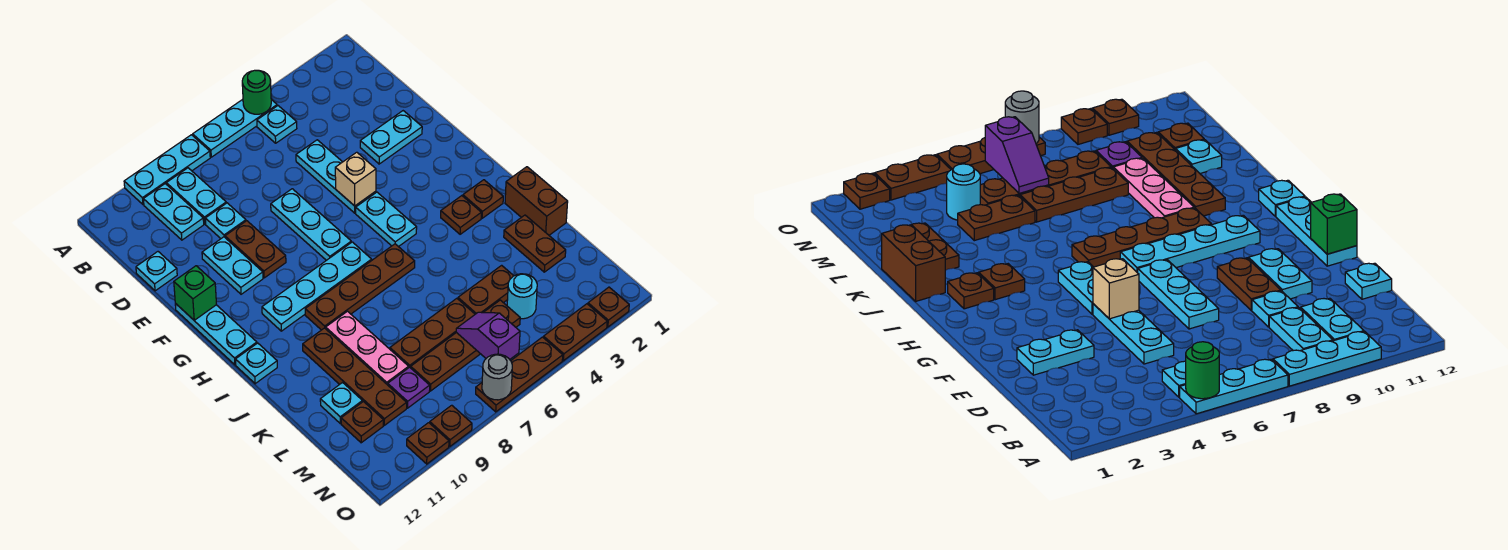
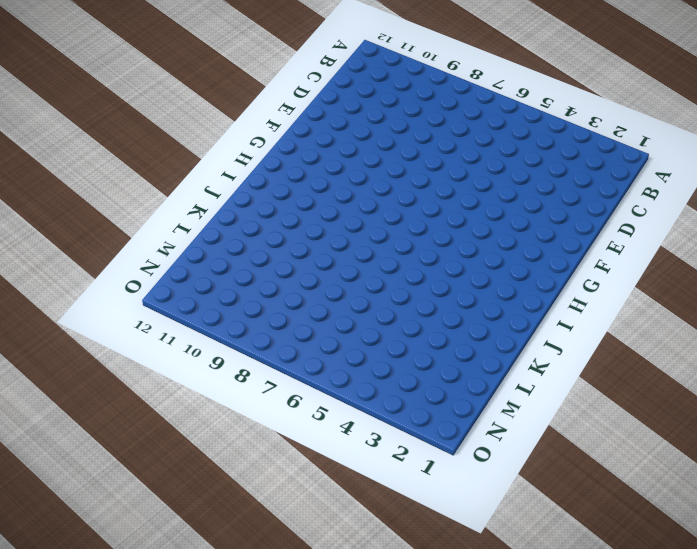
none -> cyan plate A5:A7 level 1
none -> cyan plate A8:A10 level 1
none -> cyan plate B5 level 1
none -> cyan plate B9:C9 level 1

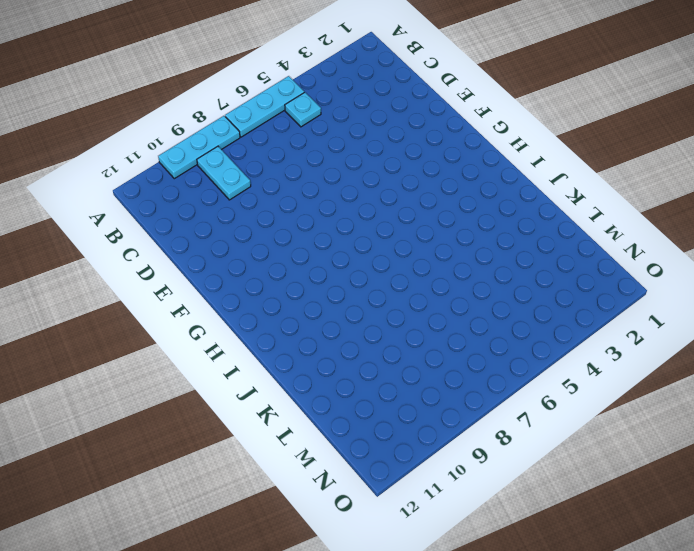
none -> cyan plate B10:C10 level 1
none -> cyan plate D5:F5 level 1
none -> cyan plate D9 level 1
none -> cyan plate D12 level 1

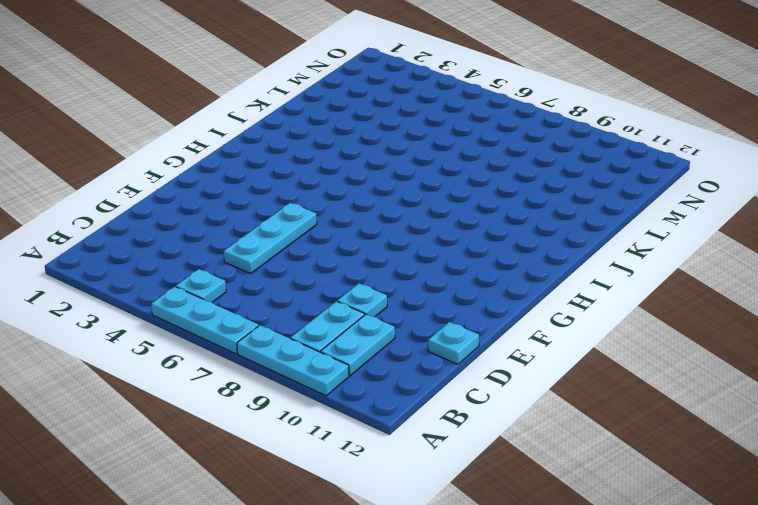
none -> cyan plate E2:E3 level 1
none -> cyan plate E7:G7 level 1
none -> brown plate E9:F9 level 1
none -> cyan plate E10:F10 level 1

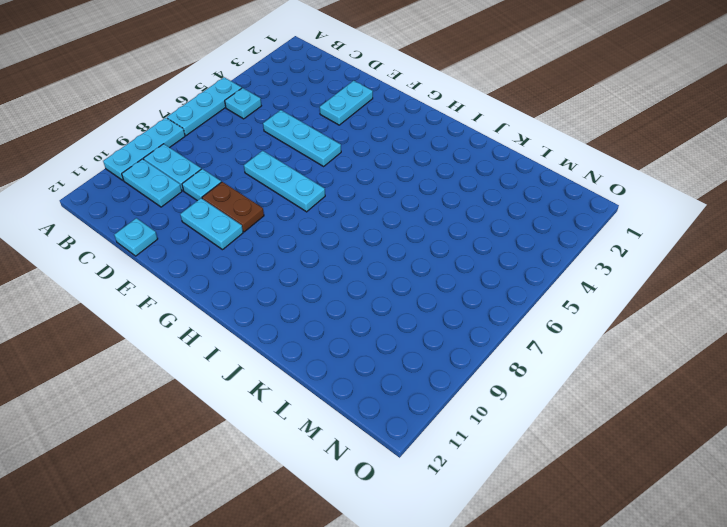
none -> cyan plate F12:H12 level 1
none -> cyan plate G5:H5 level 1
none -> cyan plate H7:H10 level 1
none -> brown plate I2 level 1

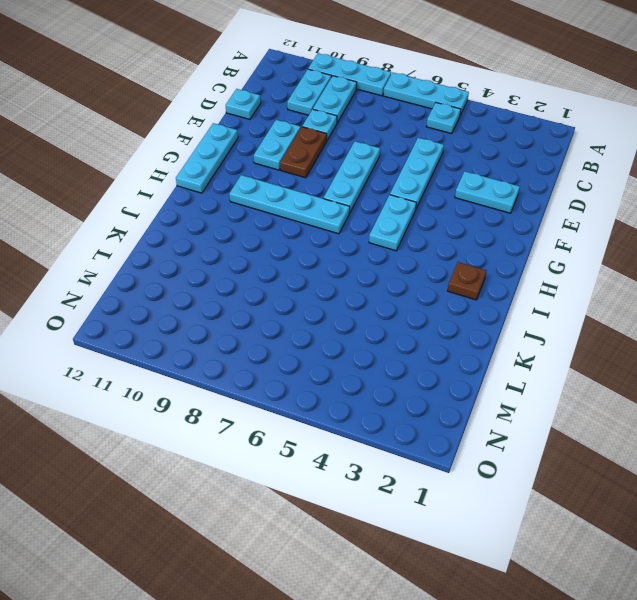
none -> brown plate I3 level 1
none -> brown plate I6:I9 level 1
none -> cyan plate I12 level 1
none -> brown brick J1:K1 level 1

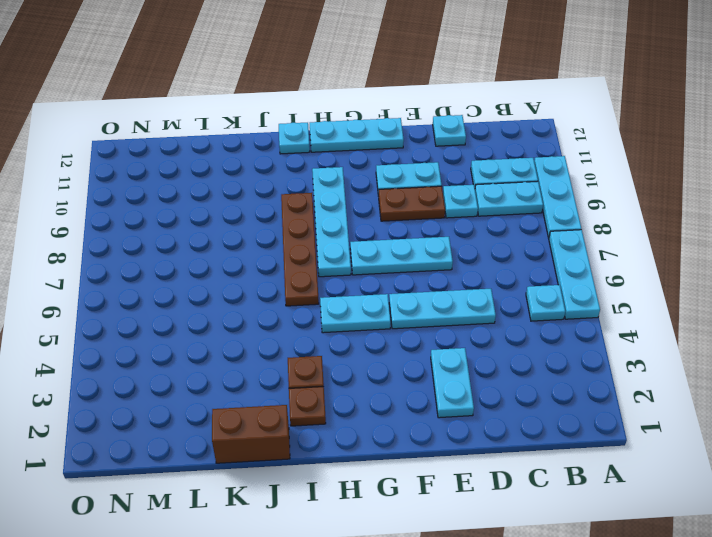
none -> pink plate J9:L9 level 1
none -> brown plate J10:M10 level 1
none -> brown plate K2:L2 level 1
none -> brown plate L4:L5 level 1

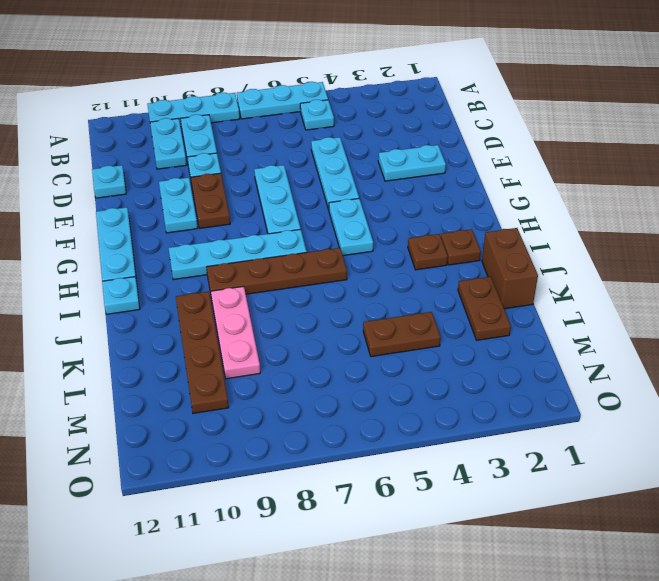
none -> brown plate L6:L8 level 1
none -> cyan plate L11 level 1
none -> cyan round brick M4 level 1
none -> brown plate M5:M8 level 1

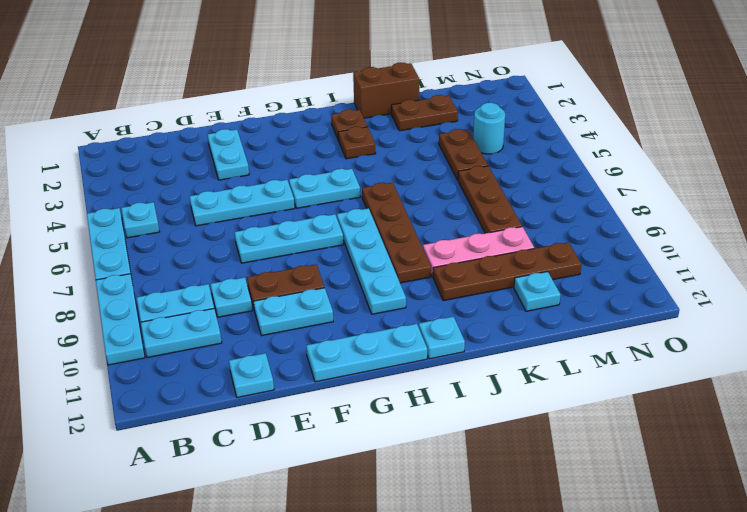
none -> brown plate M5:M8 level 1
none -> purple plate M9 level 1
none -> brown plate M11 level 1
none -> brown plate O2 level 1

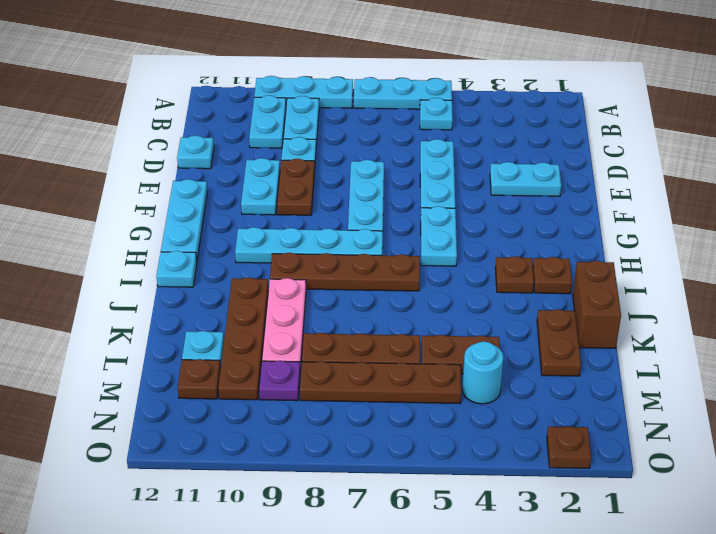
none -> brown plate O3:O4 level 1
none -> brown plate O5:O7 level 1
none -> brown plate O9 level 1
none -> brown plate O10 level 1

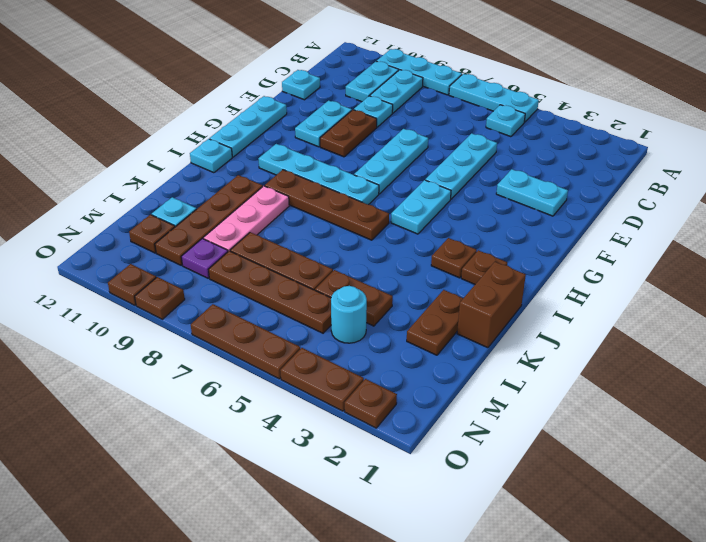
none -> green round brick A5 level 2
none -> tan brick F5 level 2
none -> green brick F12 level 2
none -> purple slope M6:N6 level 2 top N

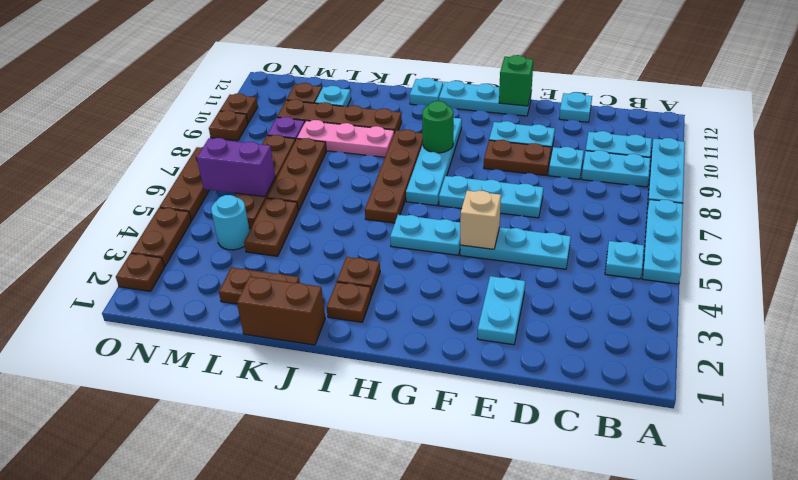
green round brick H9 level 2 -> green round brick A5 level 2
purple brick M6:N6 level 2 -> purple slope M6:N6 level 2 top N
none -> grey round brick O7 level 2

